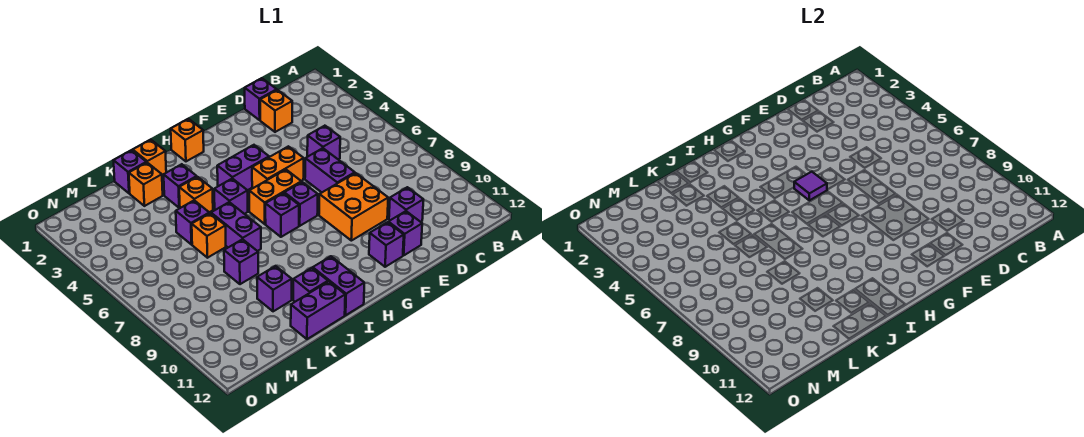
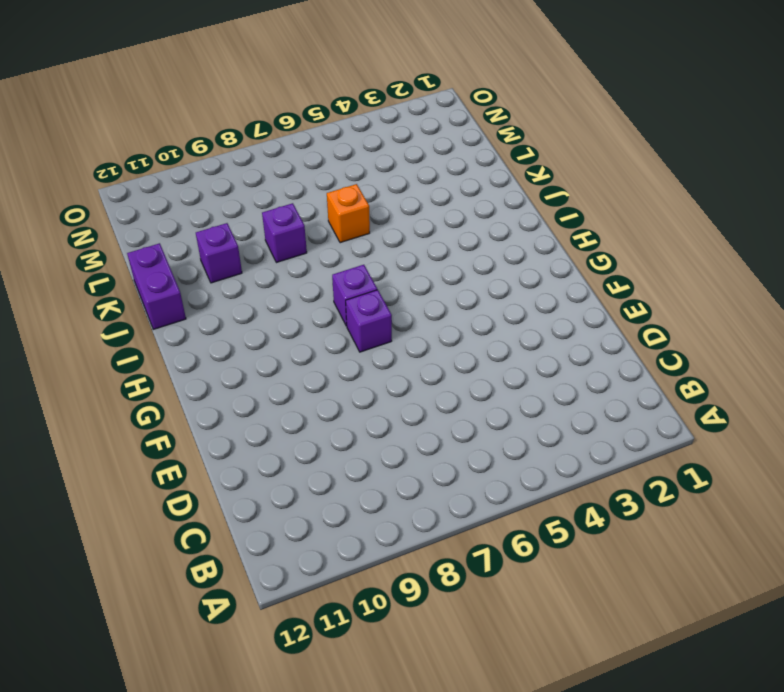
none -> purple brick D1 level 1
none -> orange brick D2 level 1
none -> purple brick D5 level 1

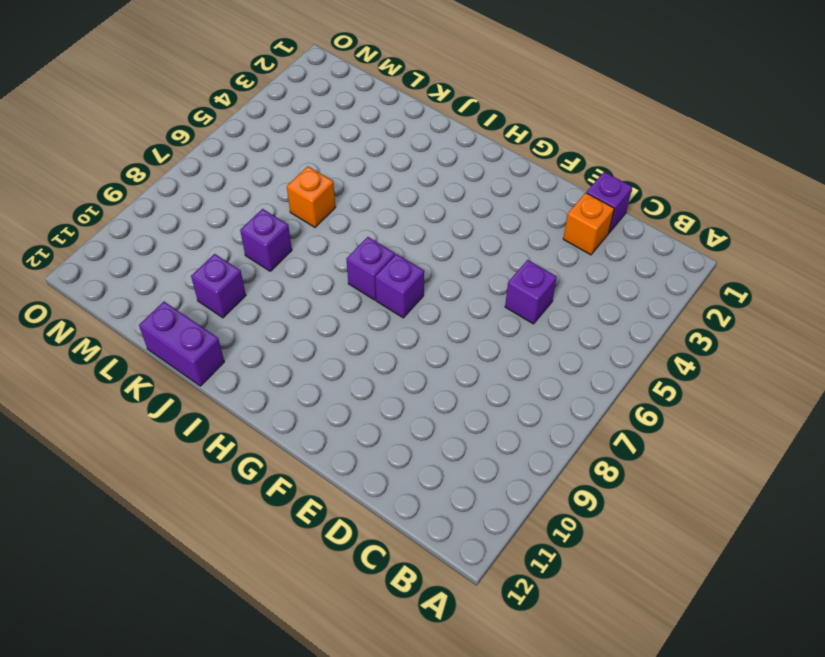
none -> purple brick D10 level 1
none -> purple brick E6:E7 level 1
none -> orange brick E8:F9 level 1

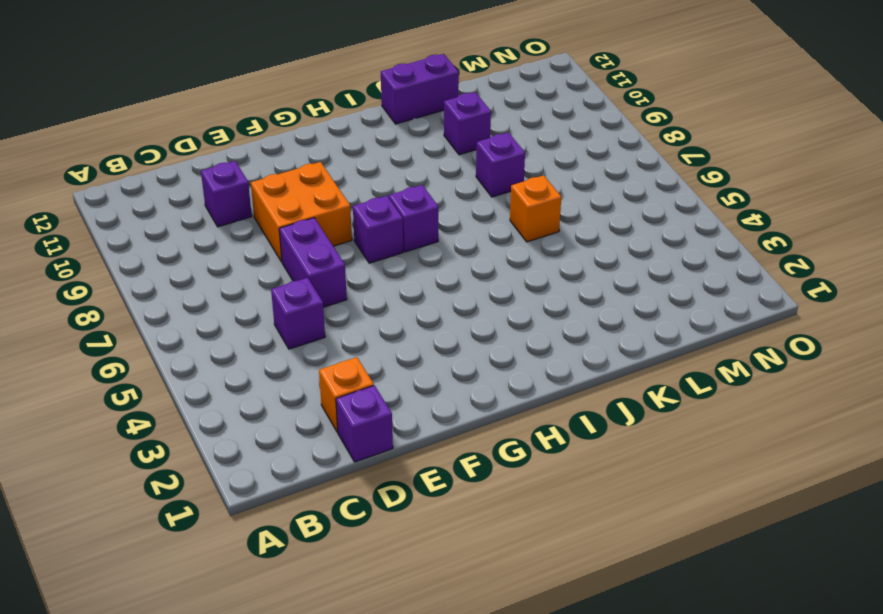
none -> purple brick E11 level 1
none -> orange brick F5:G5 level 1
none -> purple brick F11 level 1

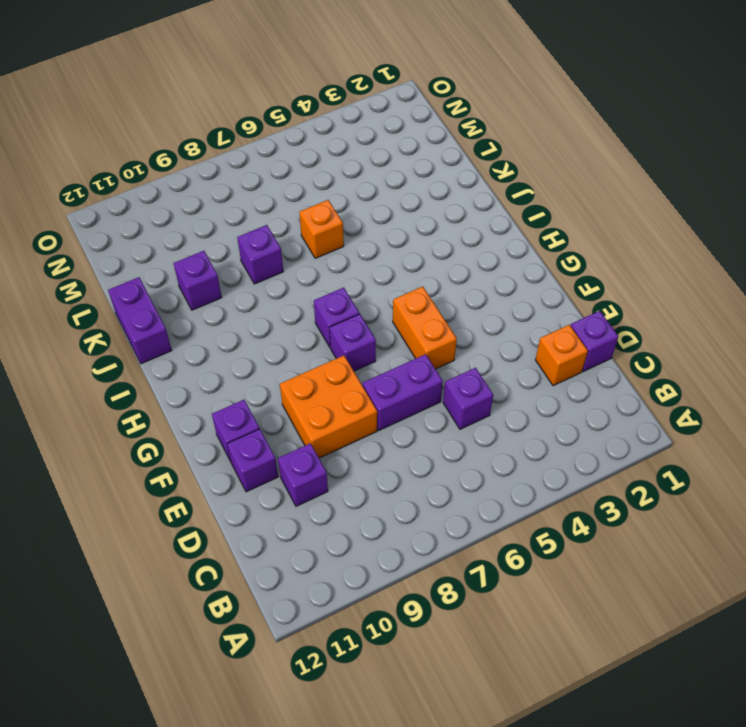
none -> purple brick G4:H4 level 1
none -> orange brick G6:H6 level 1
none -> orange brick H1 level 1

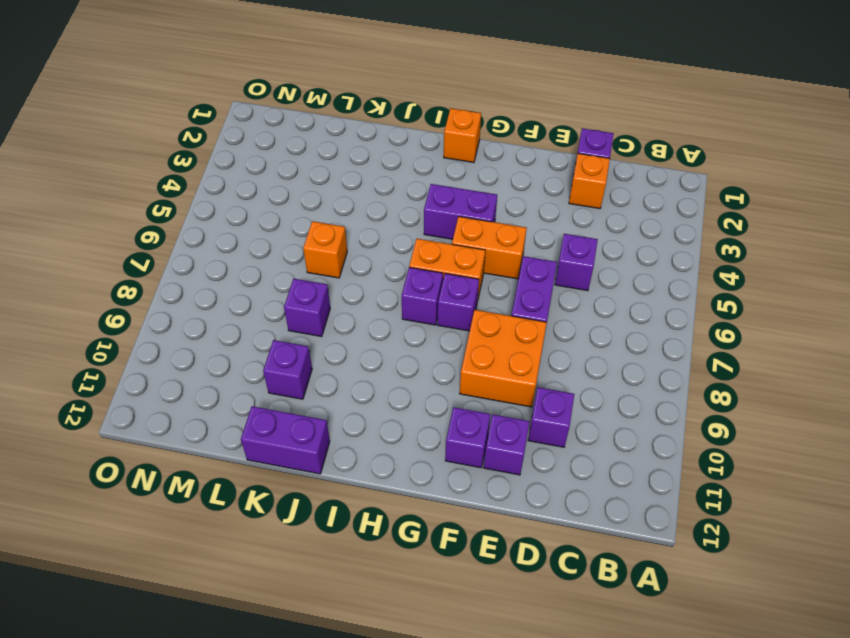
none -> purple brick I5 level 1
none -> purple brick I11:I12 level 1
none -> orange brick J1 level 1

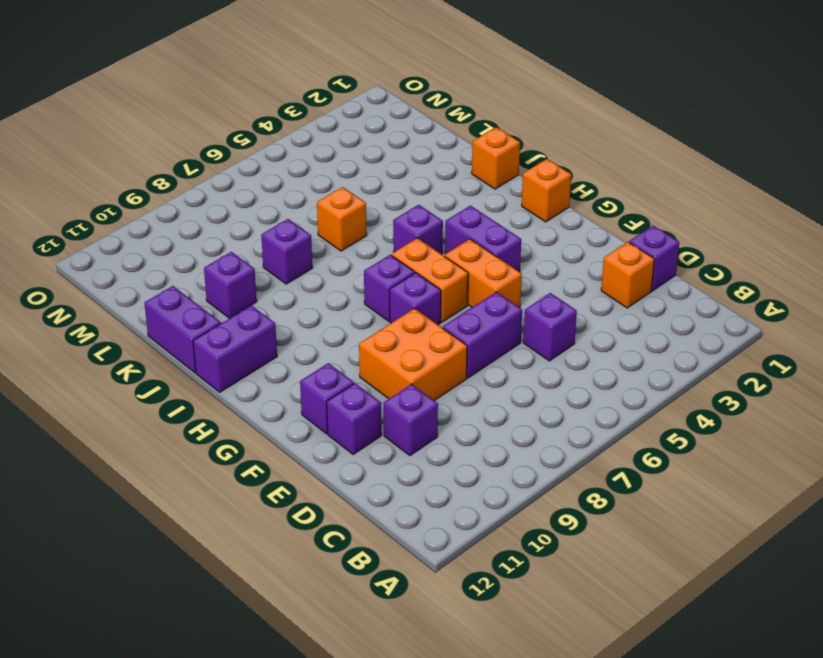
none -> purple brick J3 level 1
none -> orange brick J4 level 1
none -> purple brick J6:J7 level 1

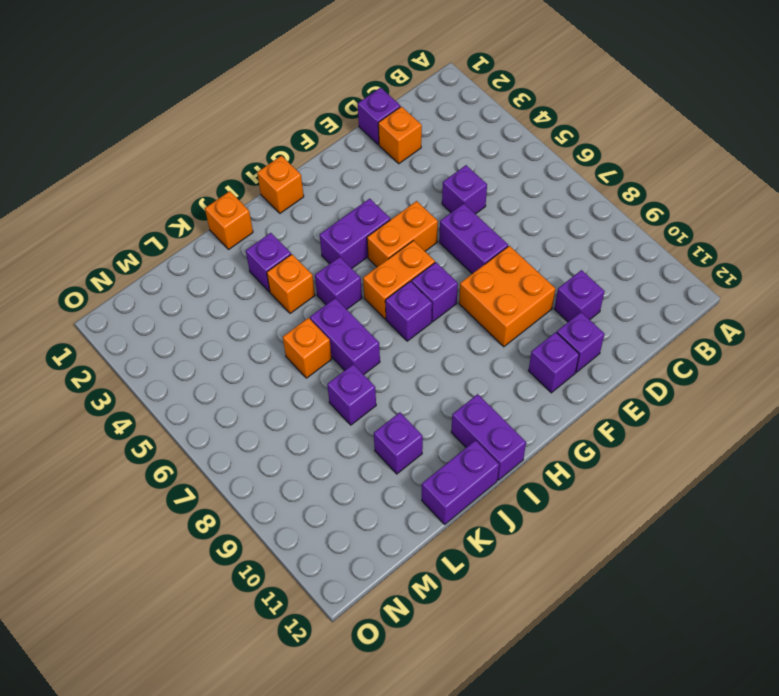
none -> purple brick J11 level 1
none -> purple brick K1 level 1
none -> orange brick K2 level 1

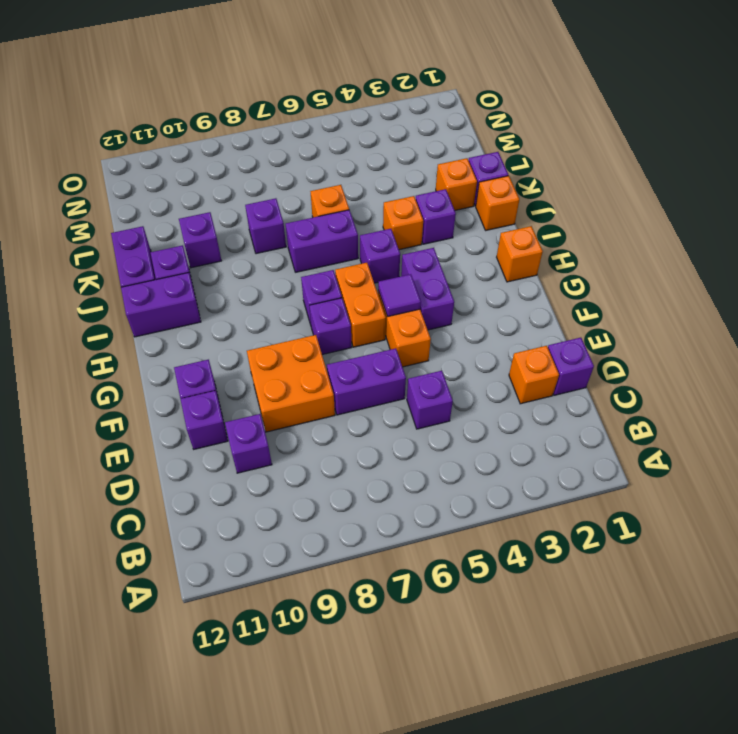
none -> purple brick K5 level 1

